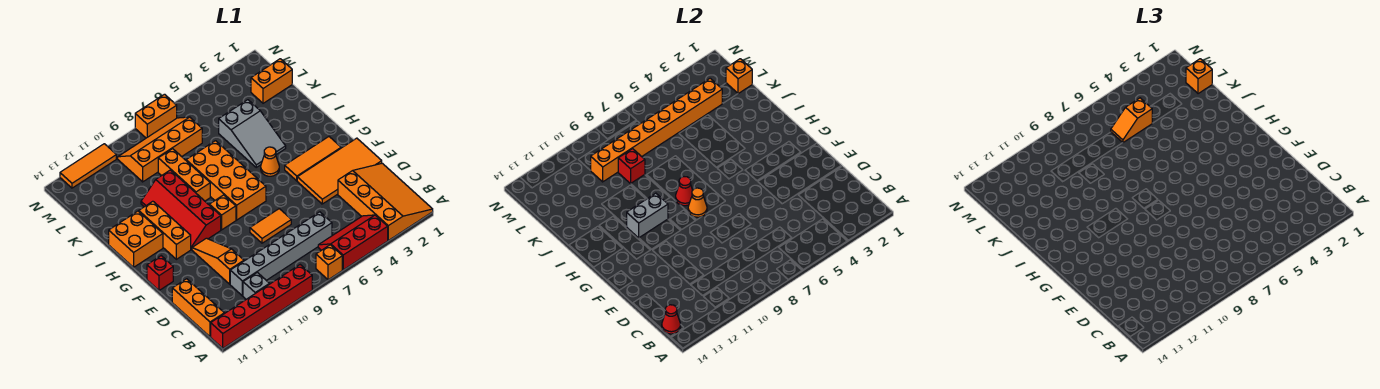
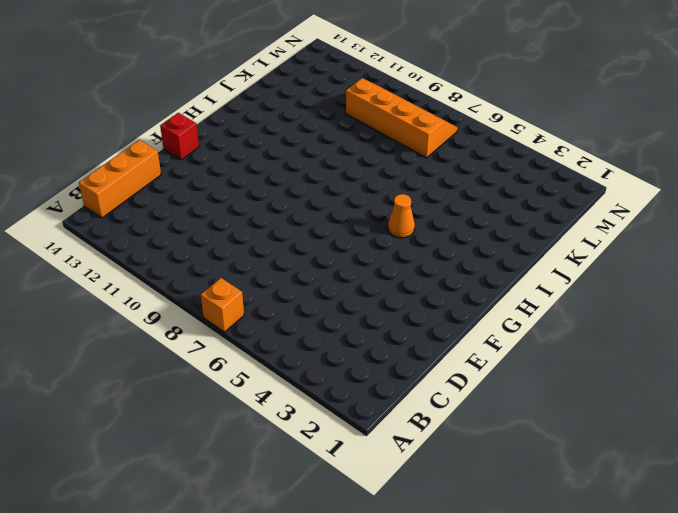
none -> orange slope A1:D3 level 1 top 3
none -> red slope A4:B6 level 1 top A
none -> red brick A9:A14 level 1
none -> grey brick B11 level 1

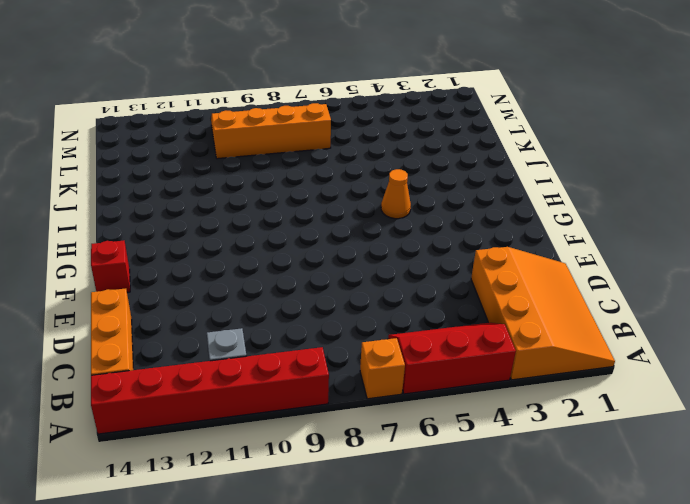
none -> grey brick C6:C11 level 1
none -> orange slope D11:F11 level 1 top D
none -> orange tile E1:F4 level 1
none -> orange tile E7:E8 level 1

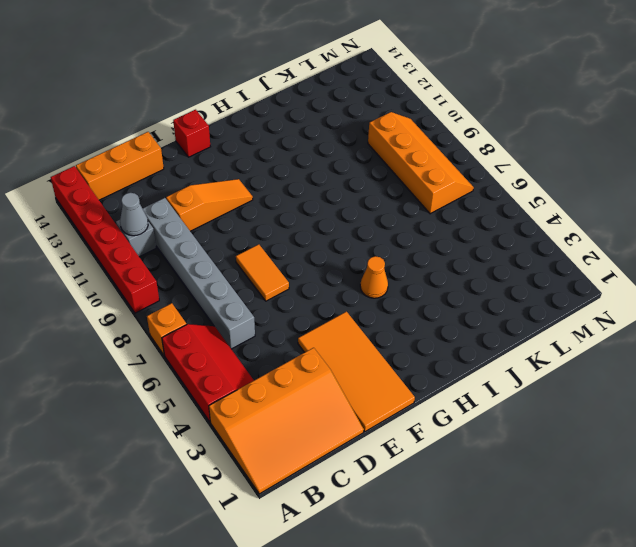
grey cone B11 level 2 -> none
none -> orange tile G2:G4 level 1
none -> orange brick G7:J8 level 1
none -> orange brick G9 level 1
none -> red slope G10:J11 level 1 top 10

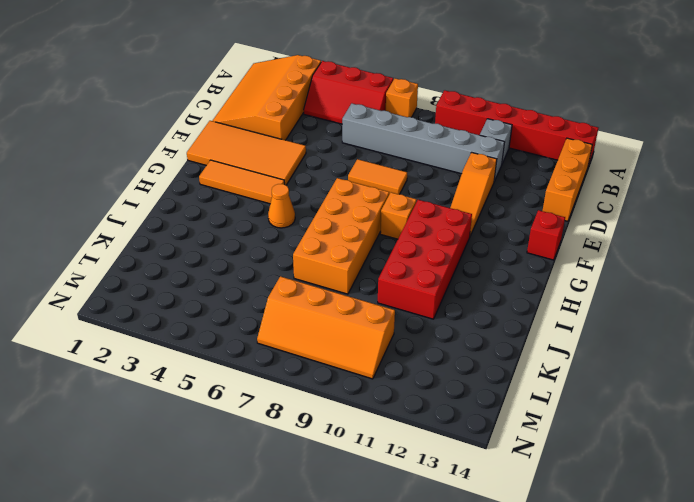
red brick G10:J11 level 1 -> red slope G10:J11 level 1 top 10
none -> orange brick G12:I12 level 1
none -> orange brick H13:I14 level 1
none -> grey slope I4:K5 level 1 top K
none -> orange brick I9:K9 level 1

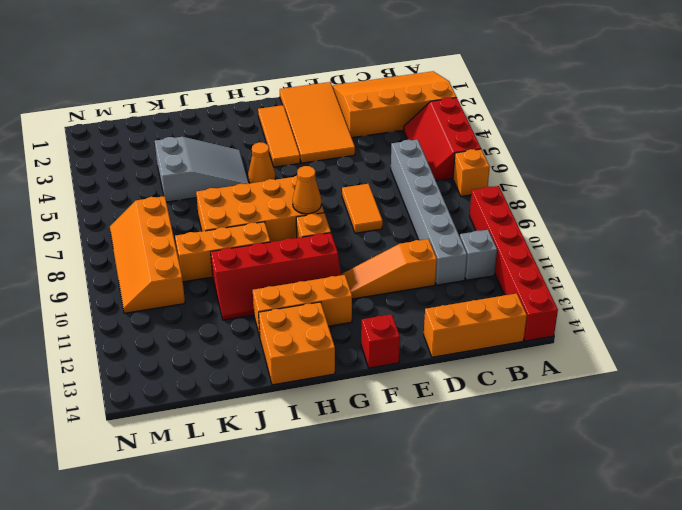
none -> orange brick L1:L2 level 1
none -> orange brick N7:N8 level 1
none -> orange tile N11:N13 level 1
none -> red cone B14 level 2

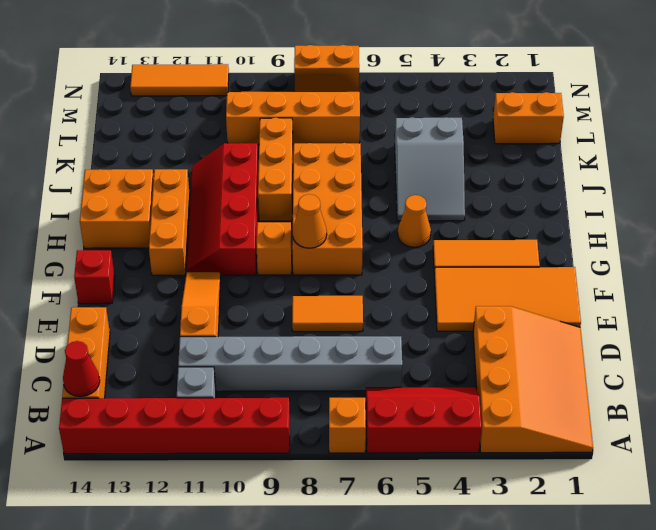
none -> red cone H8 level 2
none -> grey brick H10:H11 level 2
none -> red brick K9 level 2
none -> orange brick L1 level 2

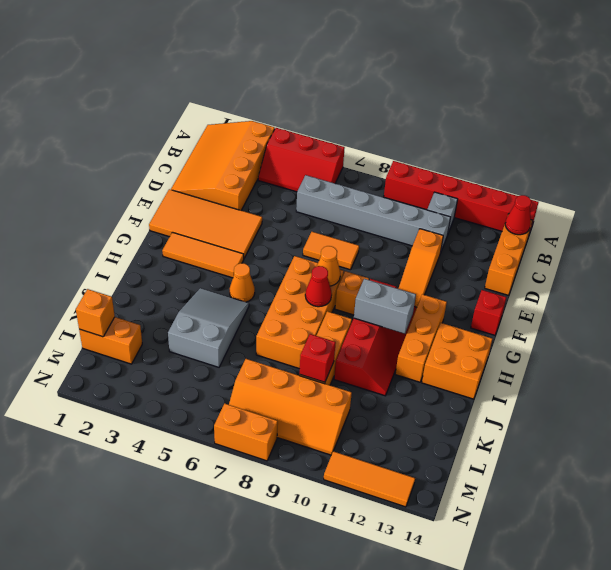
none -> orange brick A7 level 1
none -> orange brick L3:L10 level 2
none -> orange brick L1 level 3
none -> orange slope L5:L6 level 3 top 5

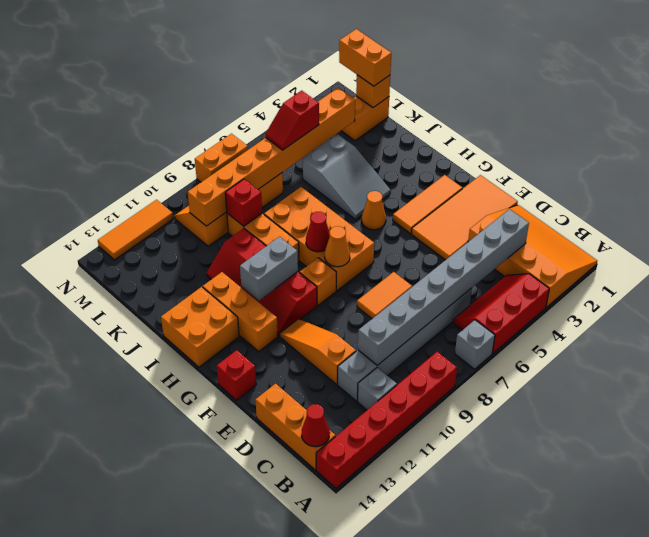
grey brick A7 level 1 -> orange brick A7 level 1
grey brick C3:C10 level 2 -> none
orange brick L1:M1 level 3 -> orange brick L1 level 3
red slope L5:L6 level 3 top 5 -> orange slope L5:L6 level 3 top 5

